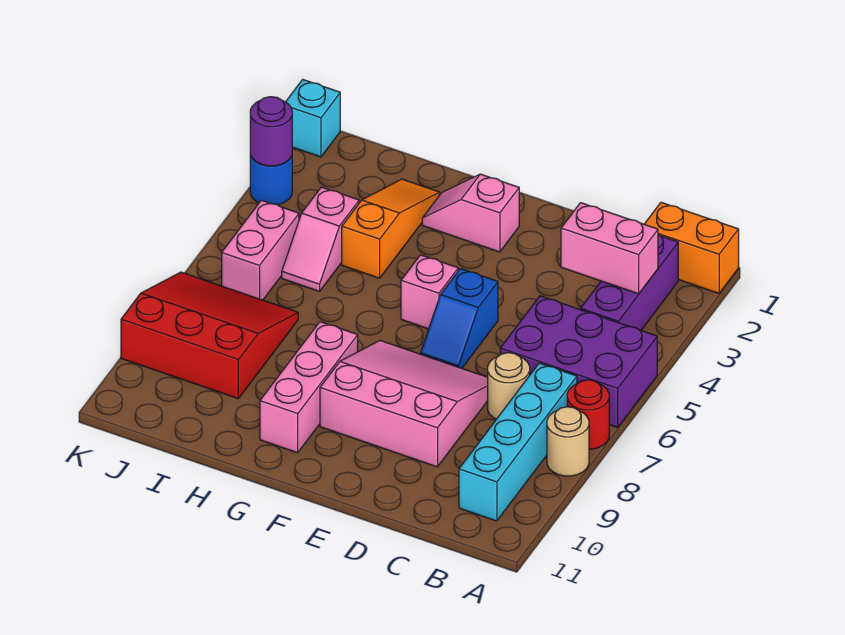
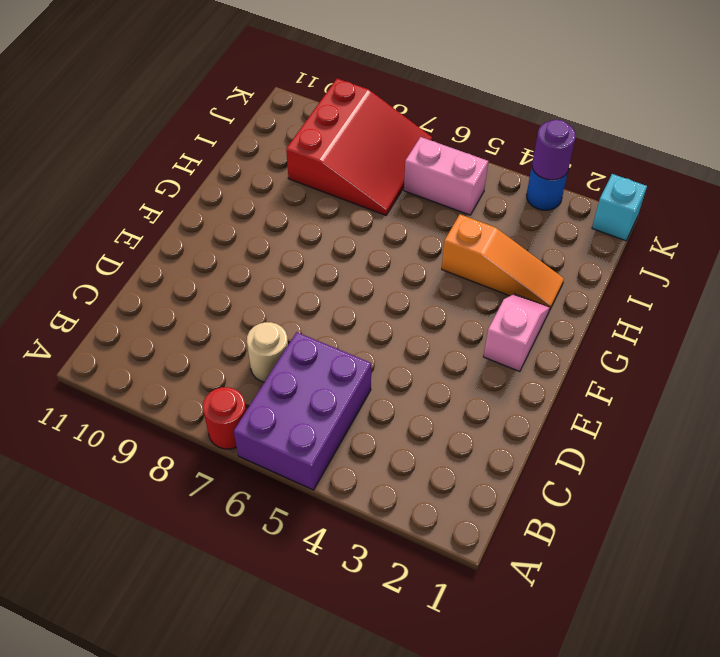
none -> orange brick A1:B1 level 1
none -> tan round brick A8 level 1
none -> purple brick B2:B4 level 1

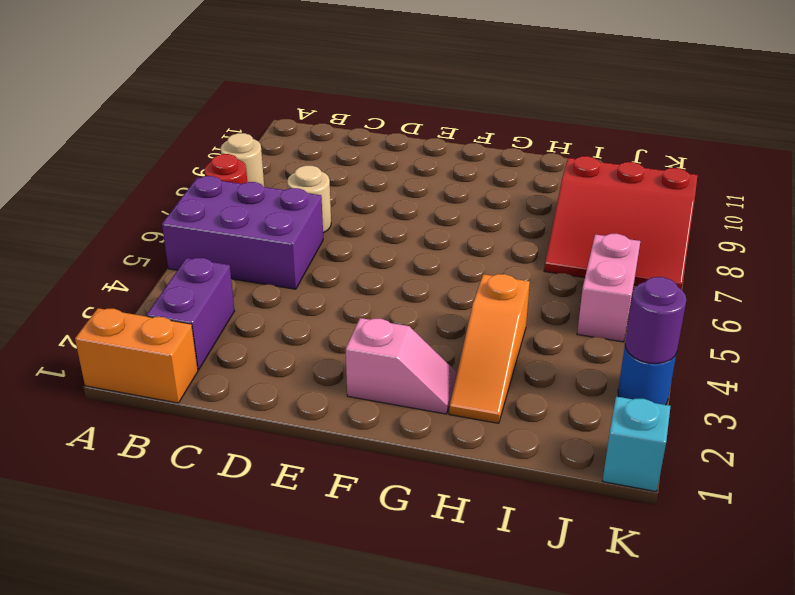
purple brick B2:B3 level 1 -> purple brick B2:B4 level 1
none -> cyan brick B7:B10 level 1
none -> pink slope D7:F9 level 1 top 9
none -> blue slope E5:E6 level 1 top 5

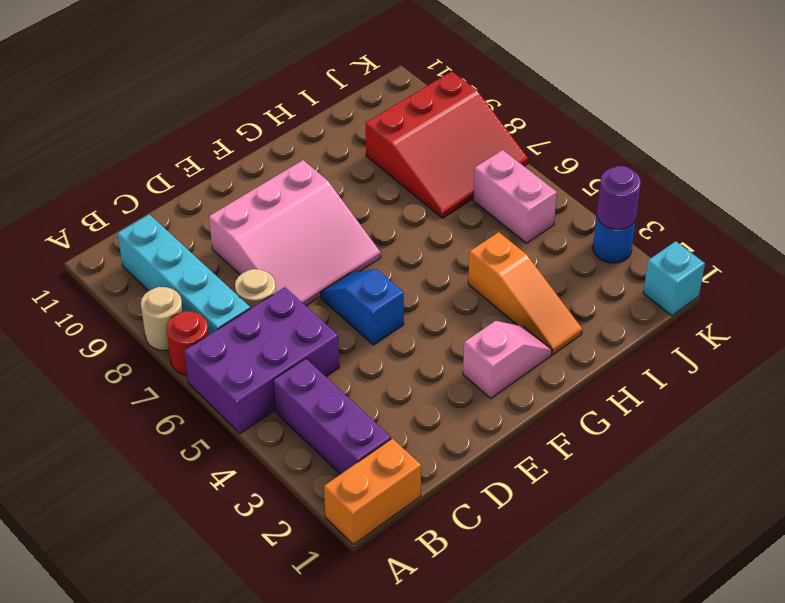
none -> pink brick F5 level 1
none -> pink brick G8:G10 level 1
none -> pink slope I4:I5 level 1 top 4

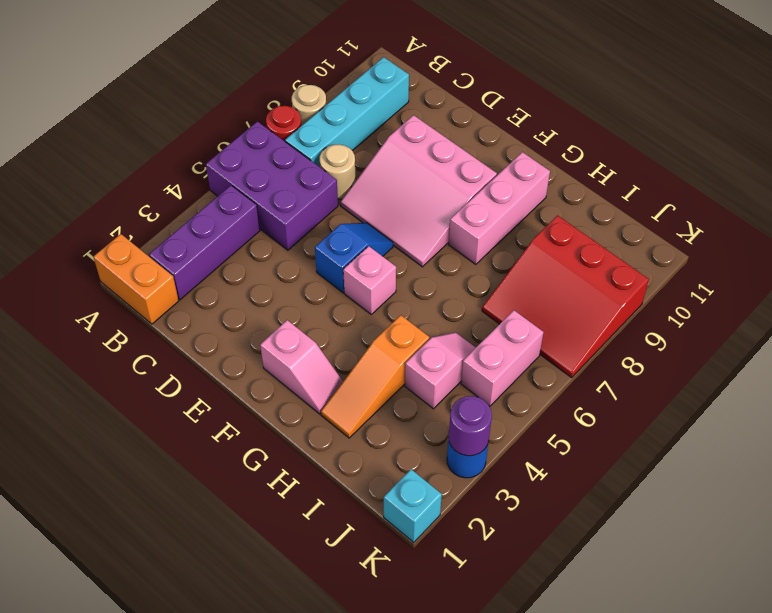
none -> pink brick B3:C3 level 2

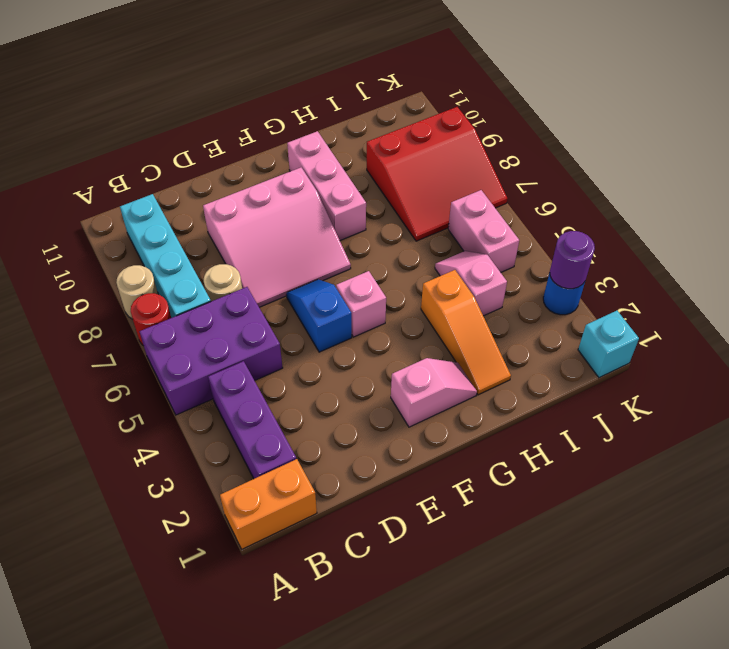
none -> pink brick B3:C3 level 2

